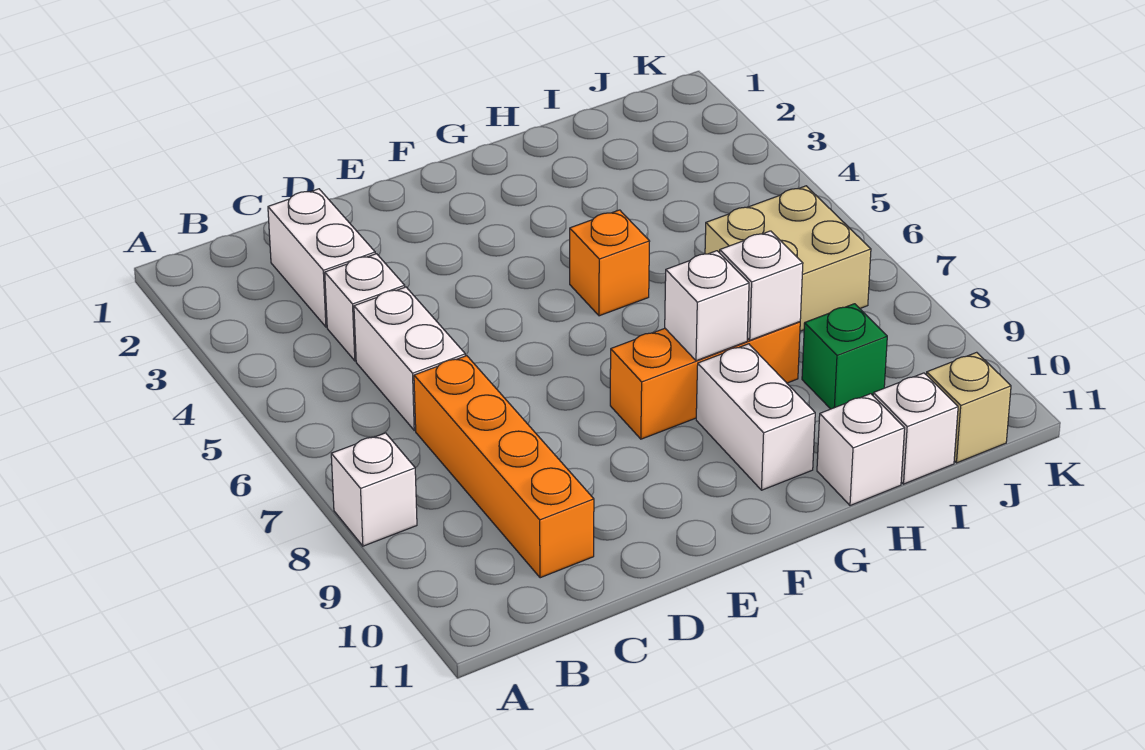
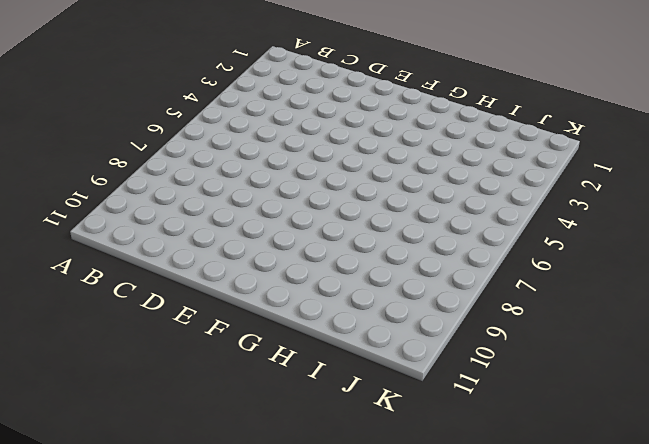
none -> white brick A8 level 1
none -> white brick C2:C3 level 1
none -> white brick C4 level 1

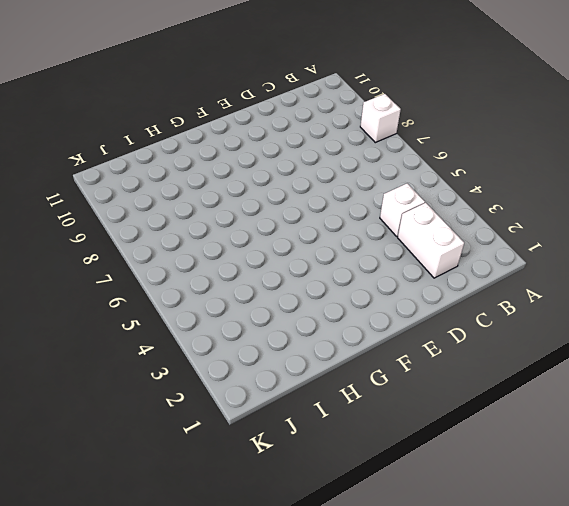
none -> white brick C5:C6 level 1
none -> orange brick C7:C10 level 1
none -> orange brick F8:H8 level 1

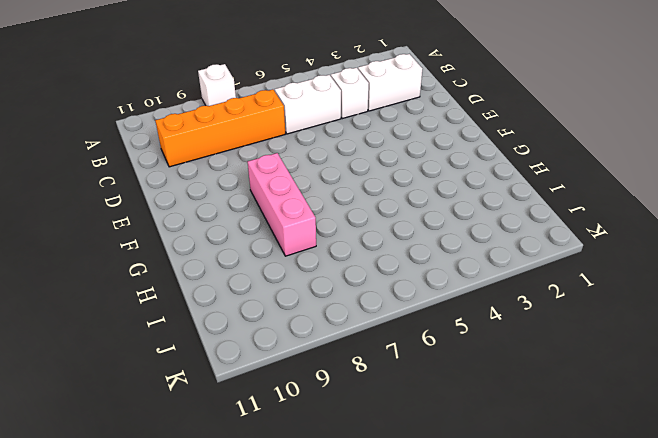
pink brick F8:H8 level 1 -> orange brick F8:H8 level 1
none -> orange brick G5 level 1
none -> white brick G9:G10 level 1
none -> white brick H11 level 1

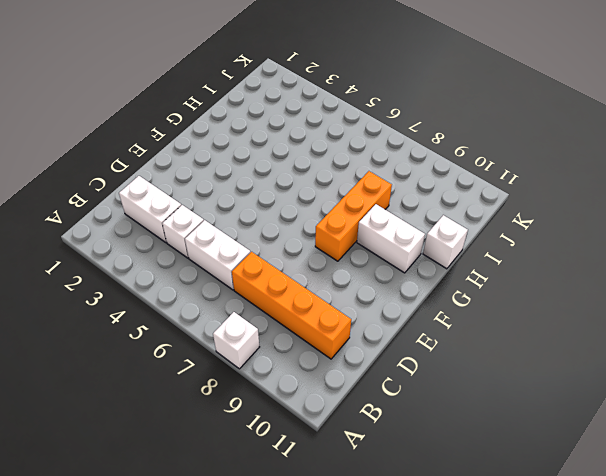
none -> orange brick G5 level 1
none -> tan brick I6:J7 level 1
none -> green brick I9 level 1

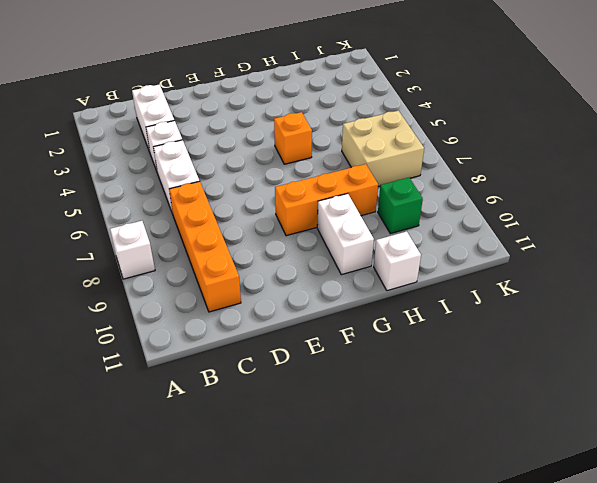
none -> white brick I11 level 1
none -> tan brick J11 level 1
none -> white brick G8 level 2

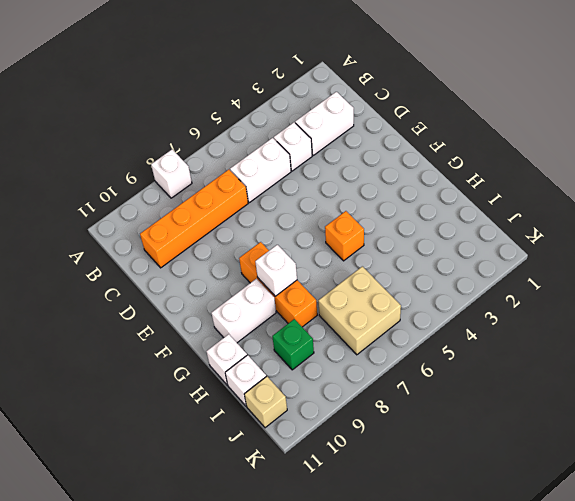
none -> white brick H8 level 2

